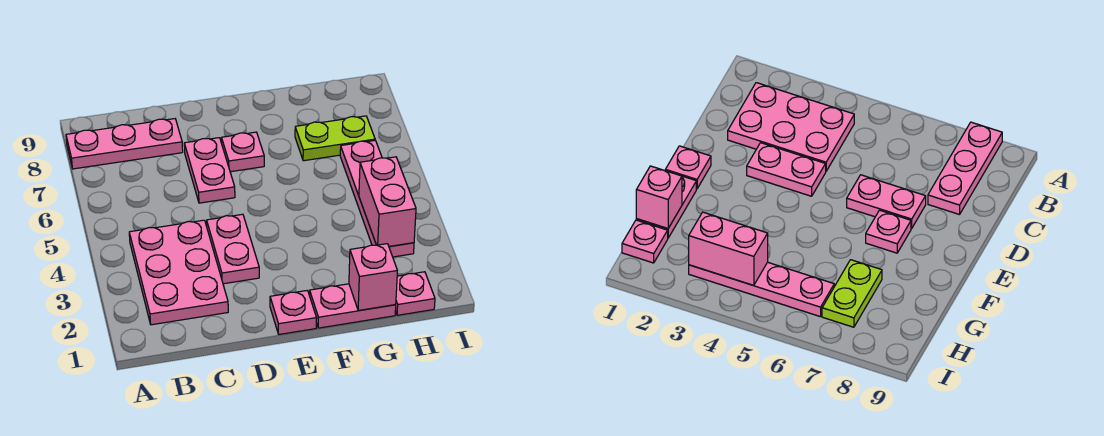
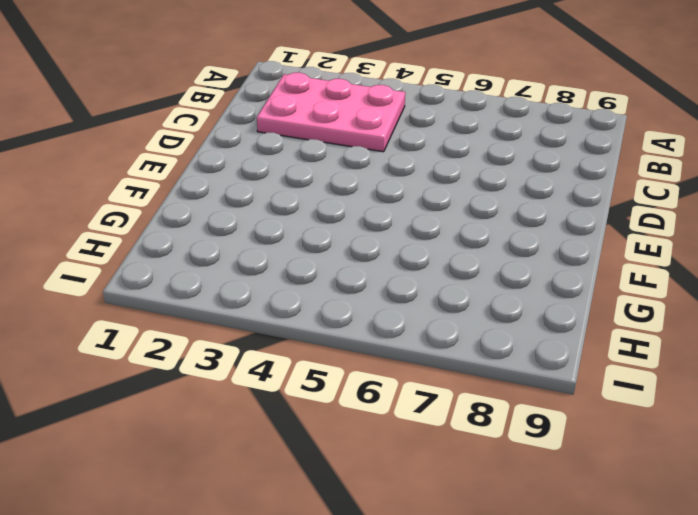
none -> pink plate A8:C8 level 1
none -> pink plate D3:D4 level 1
none -> pink plate D6:D7 level 1

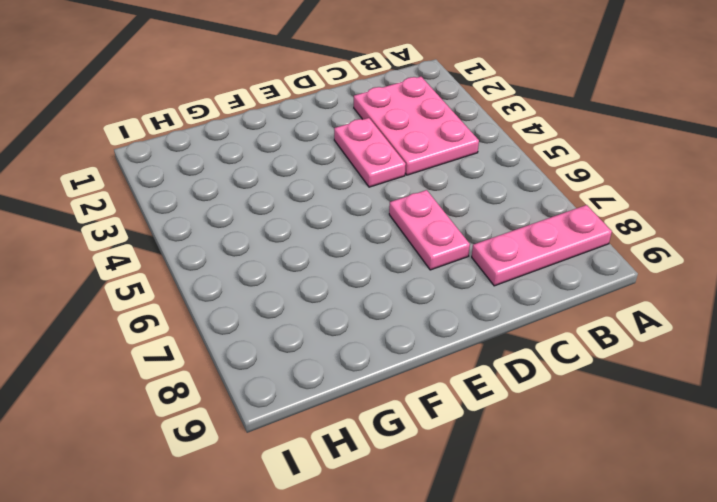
none -> pink plate E1 level 1
none -> pink plate E7 level 1
none -> pink plate F1:G1 level 1

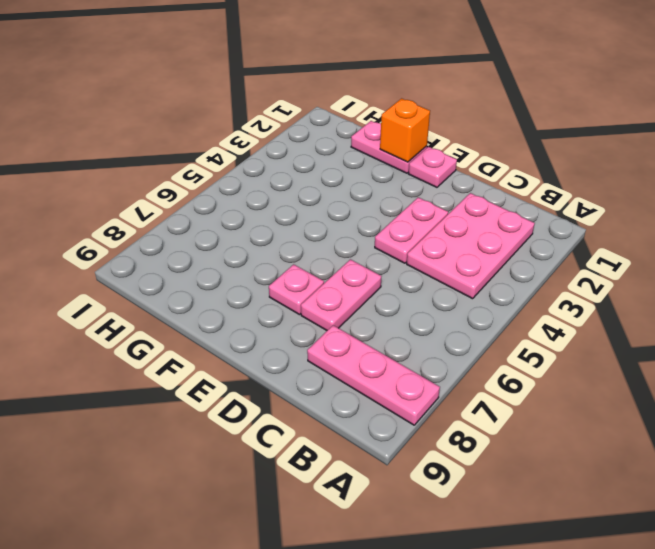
orange brick F1 level 2 -> none
none -> lime plate G7:H7 level 1
none -> pink plate H1 level 1
none -> pink plate H3:H6 level 1

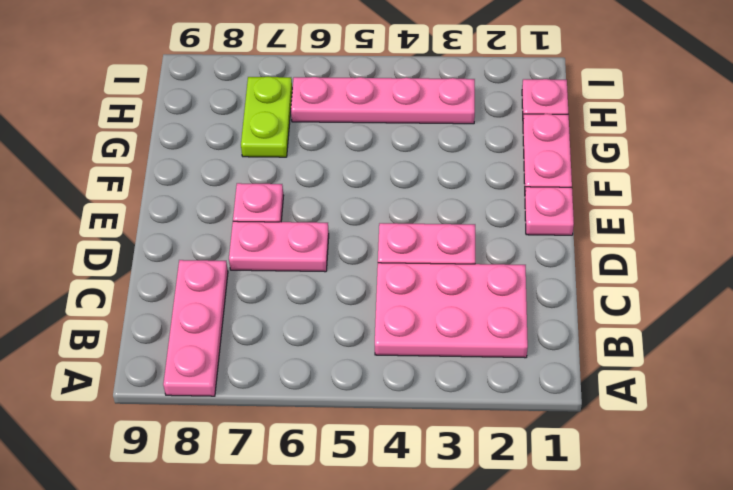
none -> pink brick G1 level 2
none -> pink brick H3:H4 level 2

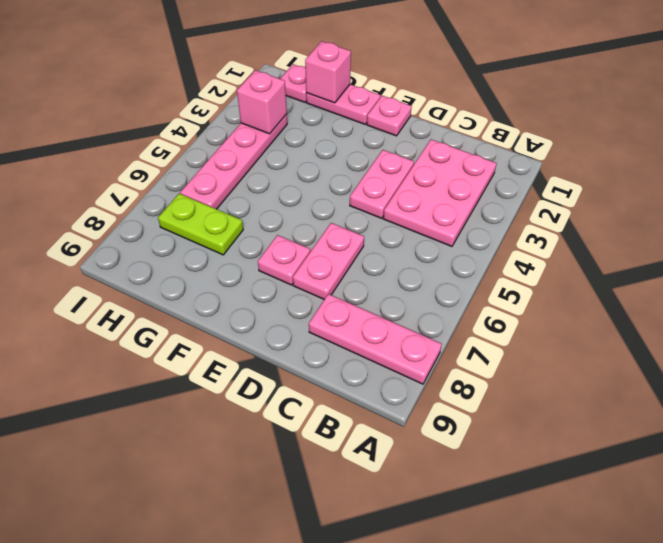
pink brick H3 level 2 -> pink brick H3:H4 level 2

